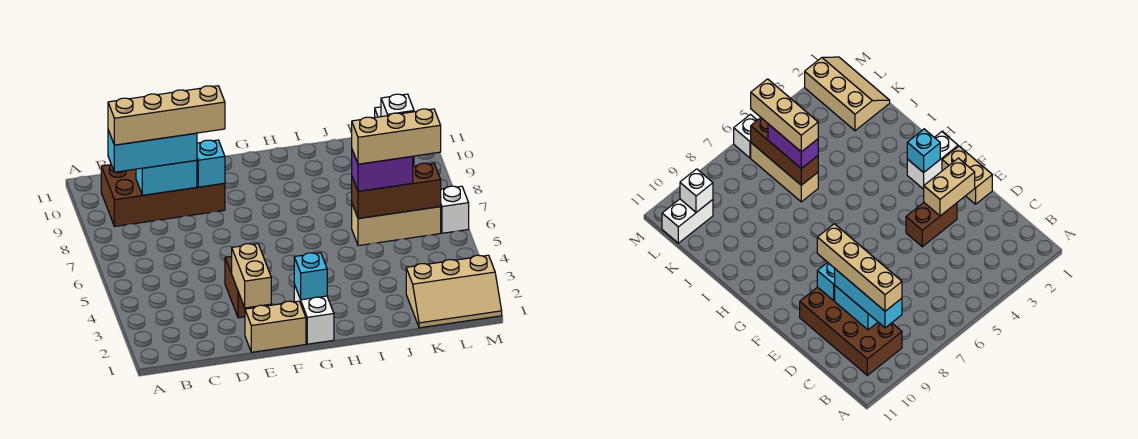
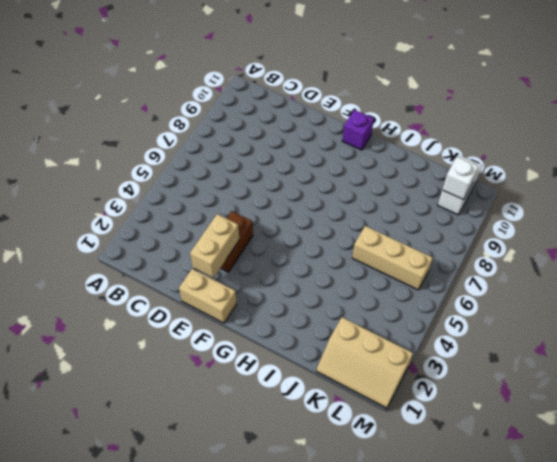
purple brick G11 level 1 -> none
none -> brown brick B9:E10 level 1
none -> white brick G1:G2 level 1
none -> white brick M6 level 1

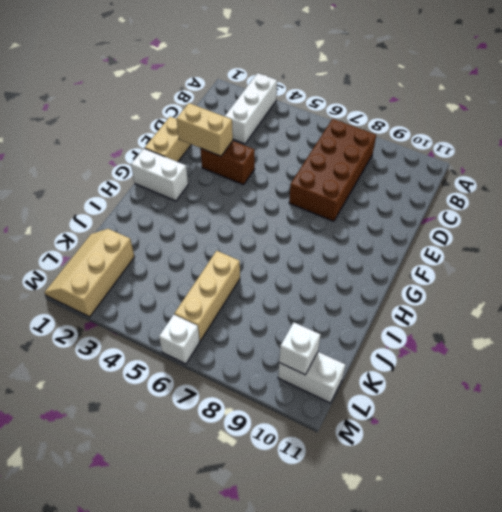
white brick A3:C3 level 1 -> none
brown brick B7:E8 level 1 -> brown brick B9:E10 level 1
none -> cyan brick C9:D9 level 2
none -> cyan brick E9 level 2
none -> cyan brick G2 level 2

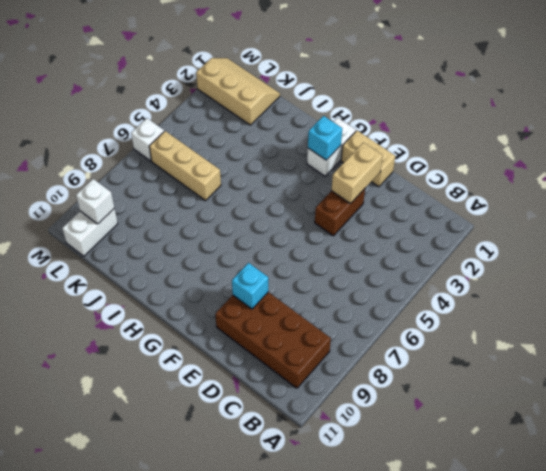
none -> cyan brick C9:D9 level 2
none -> brown brick J6:L6 level 2
none -> cyan brick B9:D9 level 3

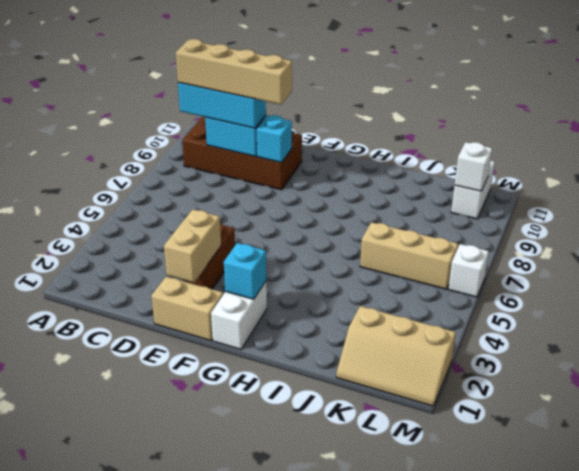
none -> brown brick J6:L6 level 2
none -> purple brick J6:K6 level 3
none -> tan brick J6:L6 level 4

